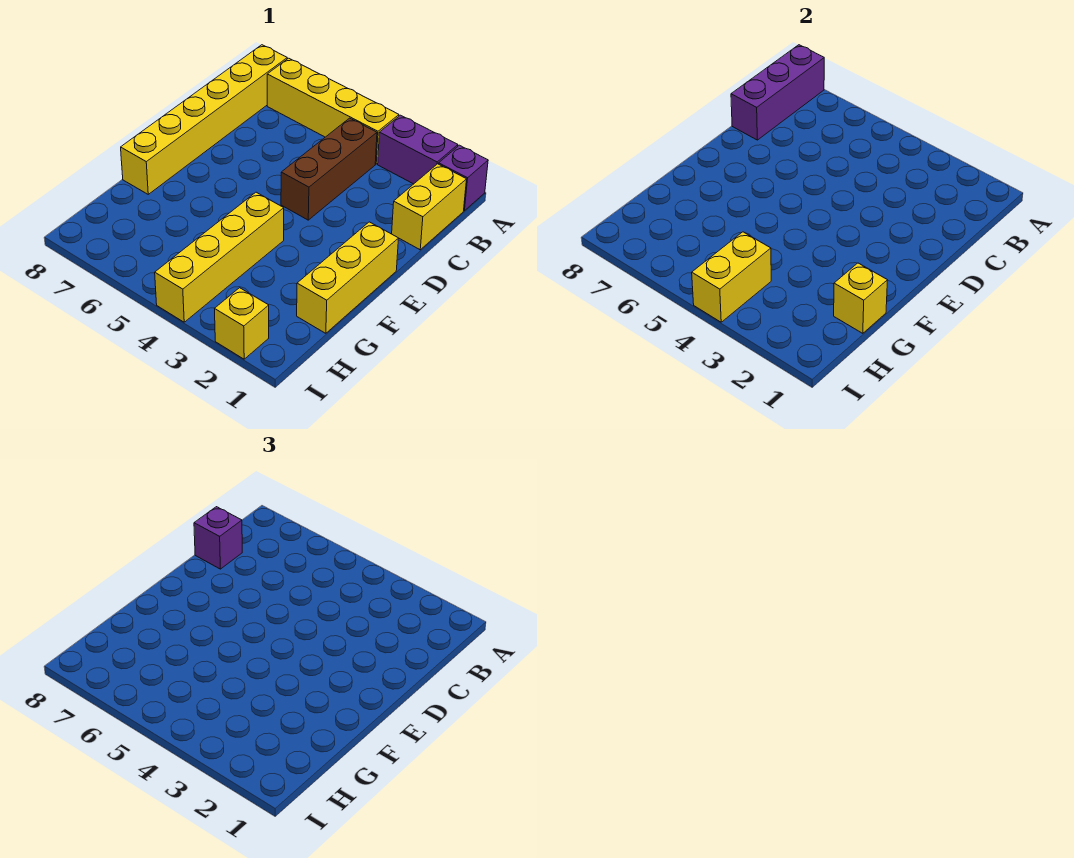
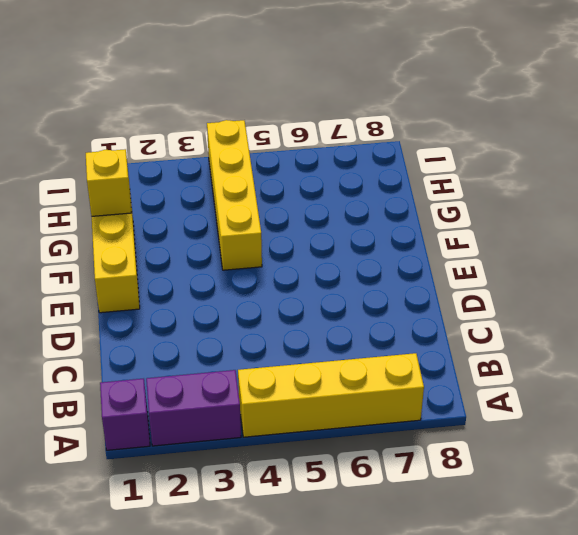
none -> yellow brick A8:F8 level 1
none -> yellow brick B1:C1 level 1
none -> brown brick B4:D4 level 1

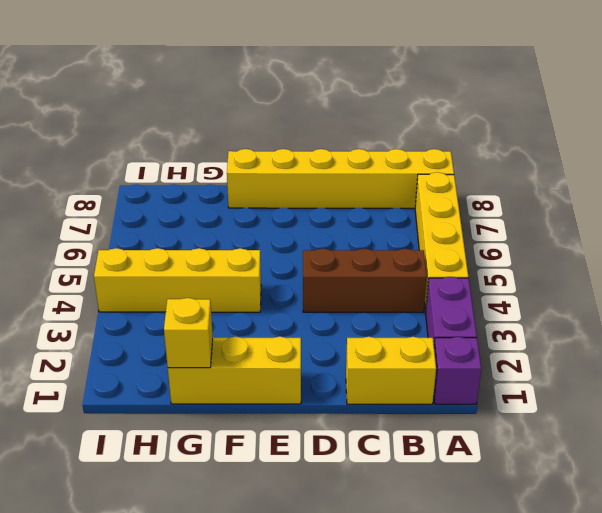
none -> yellow brick I2 level 1
none -> purple brick A8:C8 level 2
none -> yellow brick H4:I4 level 2

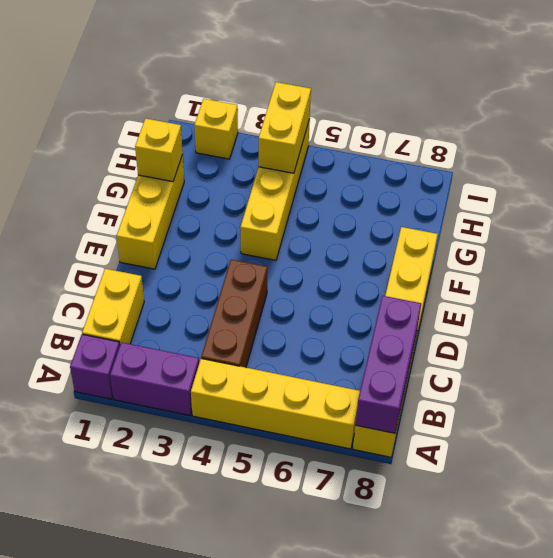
none -> purple brick C8 level 3

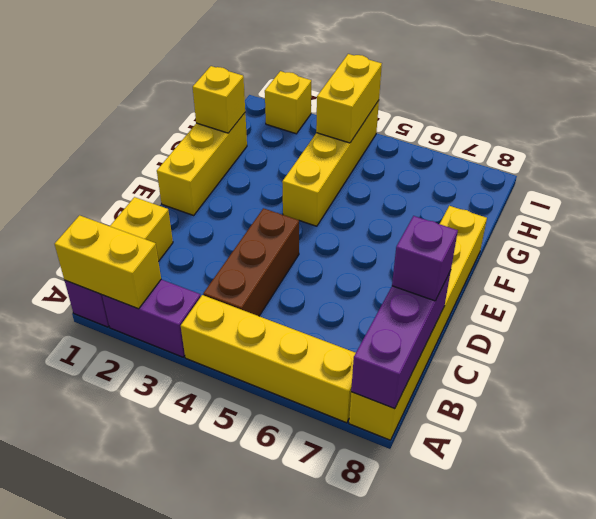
yellow brick A1:A2 level 2 -> none

